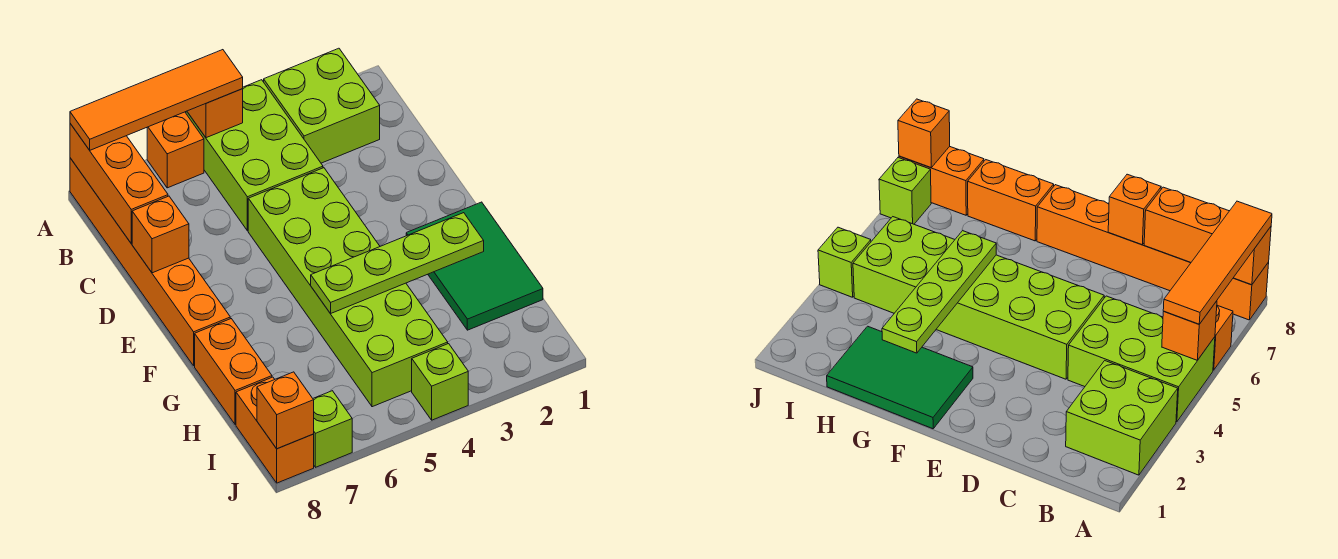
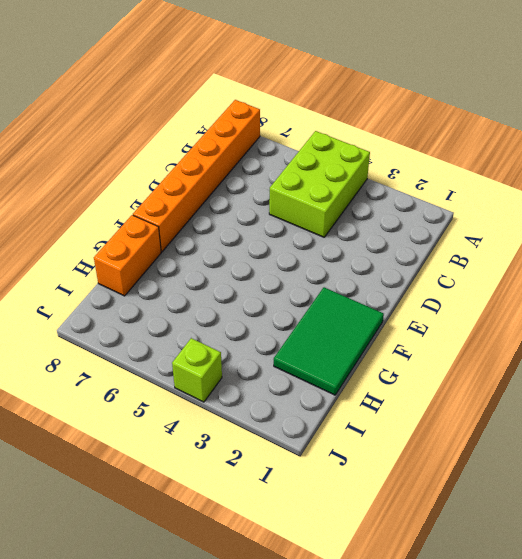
none -> lime brick A2:B3 level 1
none -> orange brick A6 level 1
none -> lime brick D4:I5 level 1

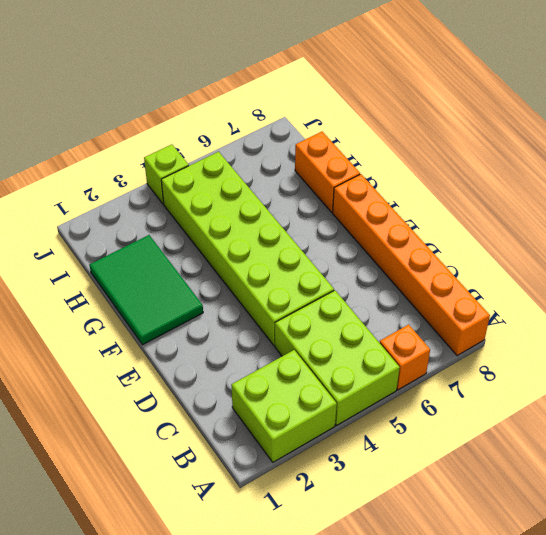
none -> orange brick I8:J8 level 1
none -> lime brick J7 level 1
none -> orange brick A5 level 2

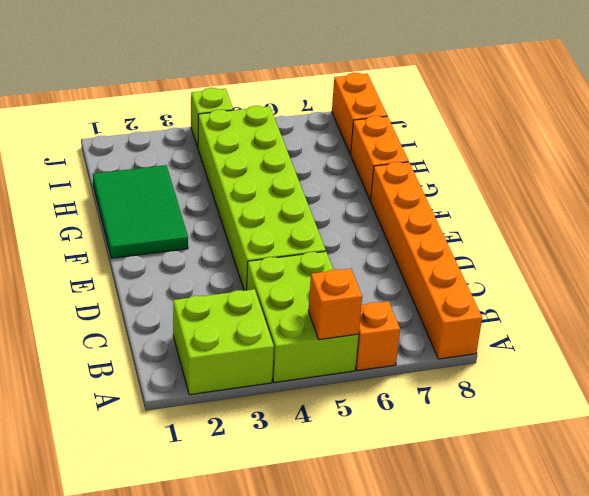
none -> lime brick J7 level 1
none -> orange brick A8:C8 level 2
none -> orange brick D8 level 2

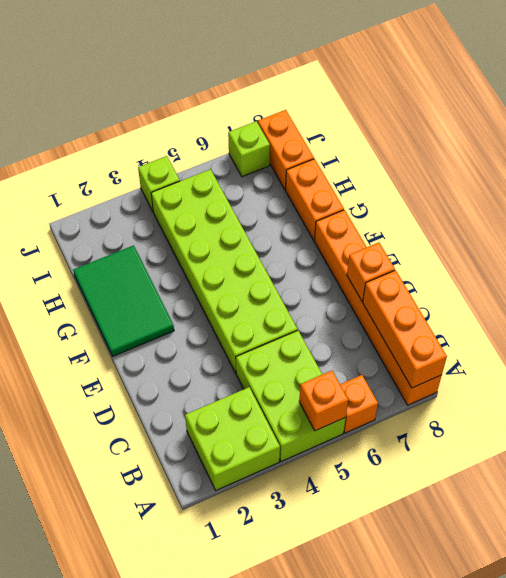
none -> lime plate G2:G5 level 2
none -> orange brick J8 level 2
none -> orange tile A5:A8 level 3

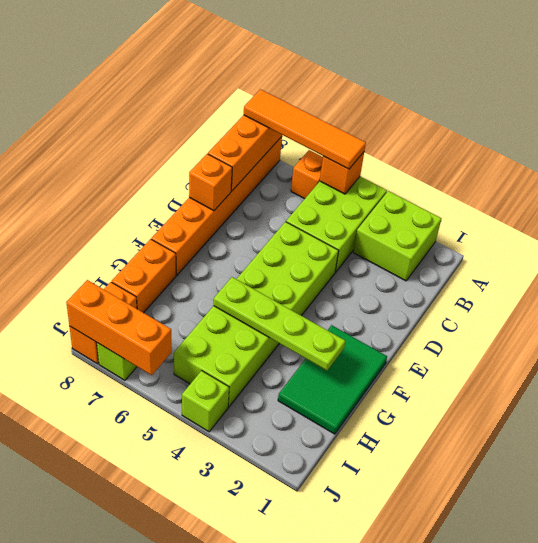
orange brick J6:J8 level 2 -> orange brick J8 level 2

